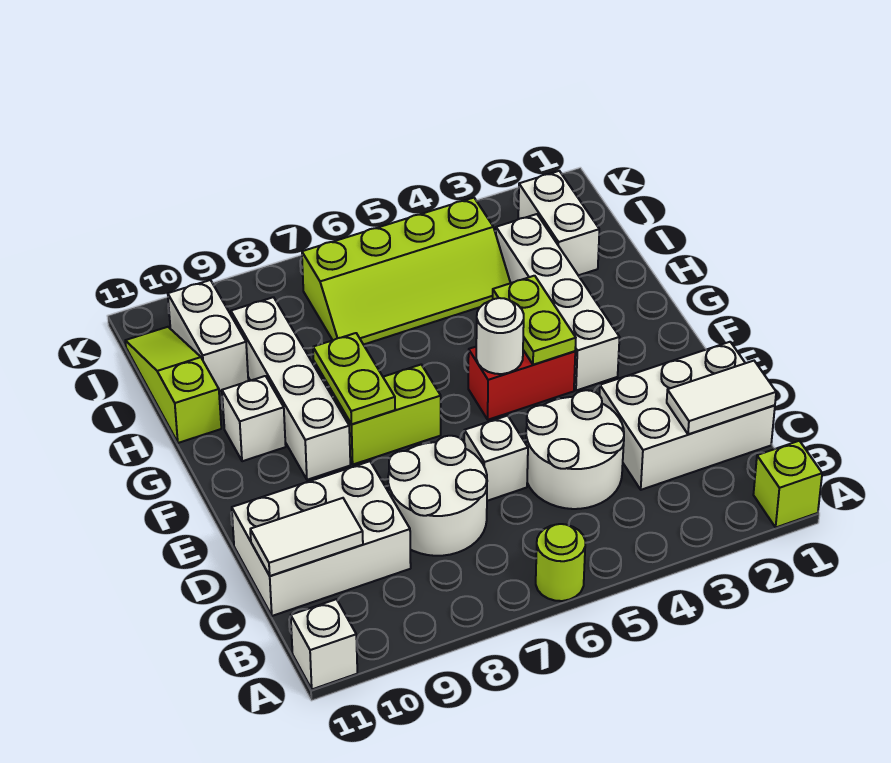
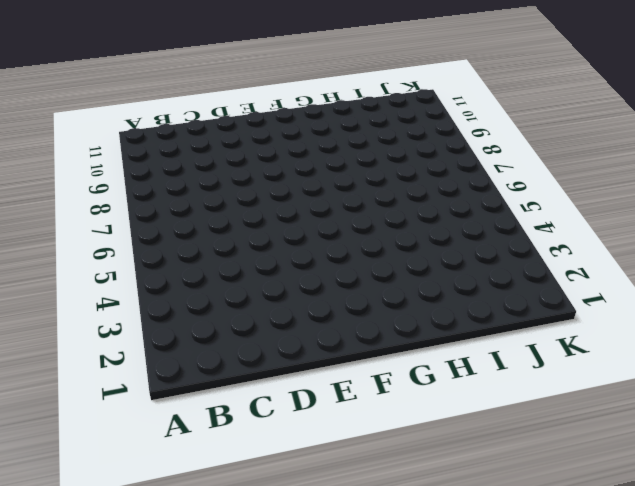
none -> lime brick A1 level 1
none -> lime round brick A6 level 1
none -> white brick A11 level 1

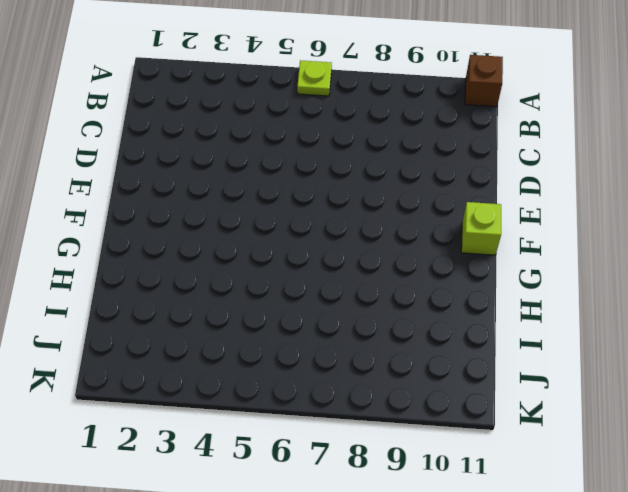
lime plate A6 level 1 -> lime round brick A6 level 1
brown brick A11 level 1 -> white brick A11 level 1
lime brick F11 level 1 -> lime brick A1 level 1
none -> white brick C1:D3 level 1
none -> white round brick C4:D5 level 1
none -> white round brick C7:D8 level 1

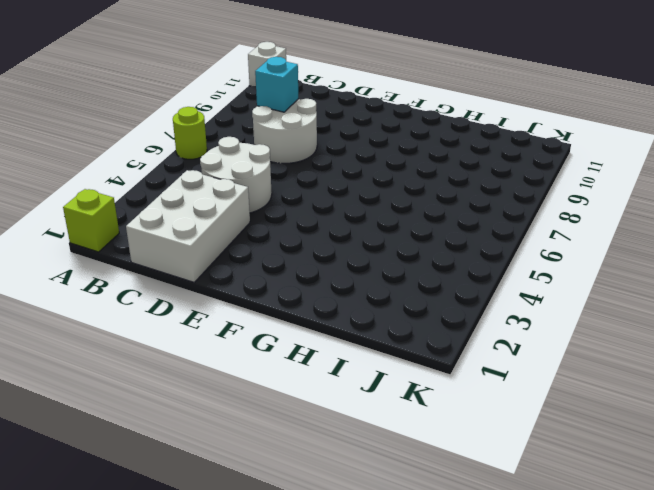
cyan brick C8 level 2 -> none
none -> white brick C9:D11 level 1
none -> white brick D6 level 1
none -> white brick F3:I3 level 1

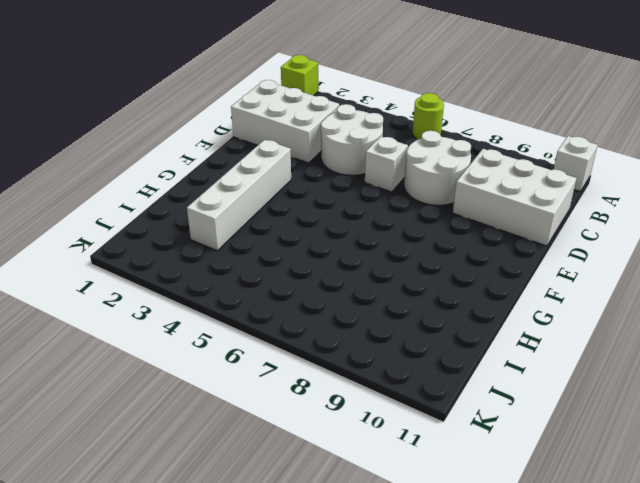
none -> red brick F4:F5 level 1
none -> lime brick F7:F8 level 1
none -> white brick F9:I9 level 1

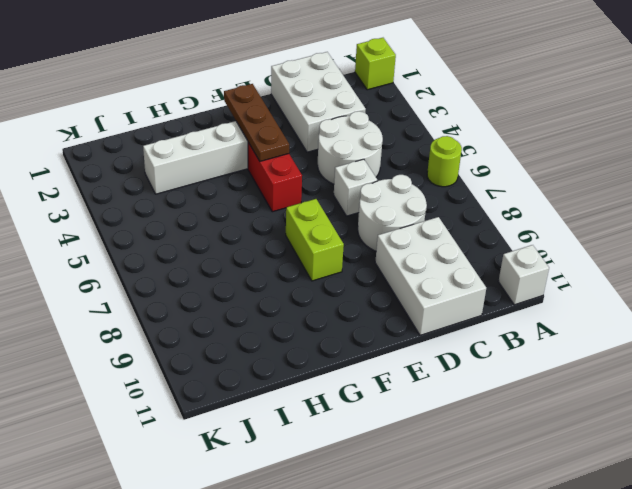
brown plate F2:F4 level 2 -> lime plate F4:G4 level 2
none -> white brick F9:I9 level 1
none -> white brick G10 level 1
none -> lime slope H11:J11 level 1 top H

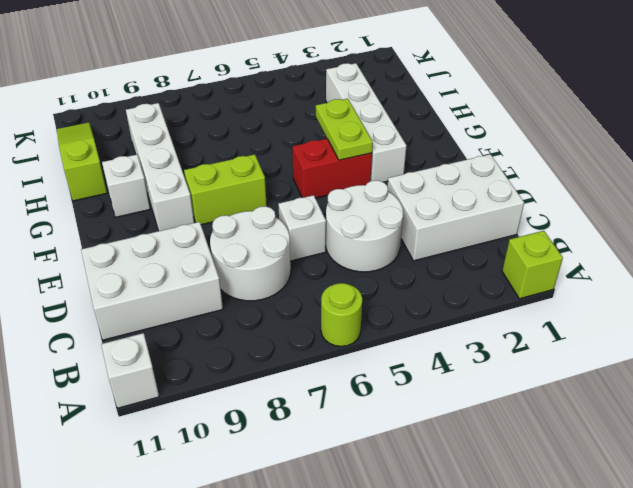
none -> white brick I2:J2 level 1
none -> lime slope I4:J7 level 1 top J
none -> white brick I10:J10 level 1

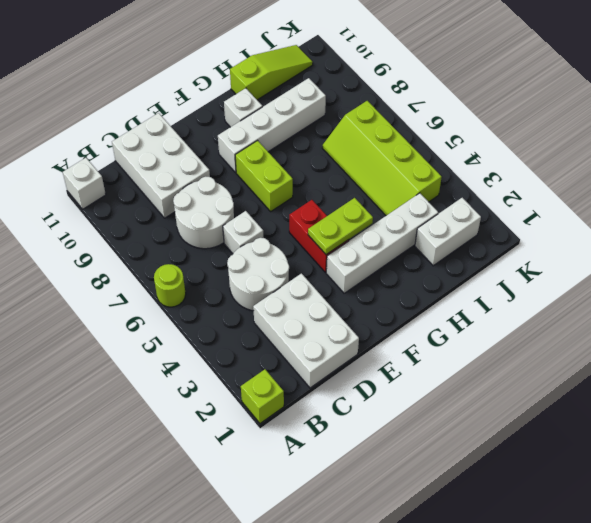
none -> white brick I10:J10 level 1
none -> white tile C1:C2 level 2
none -> white tile C10:C11 level 2

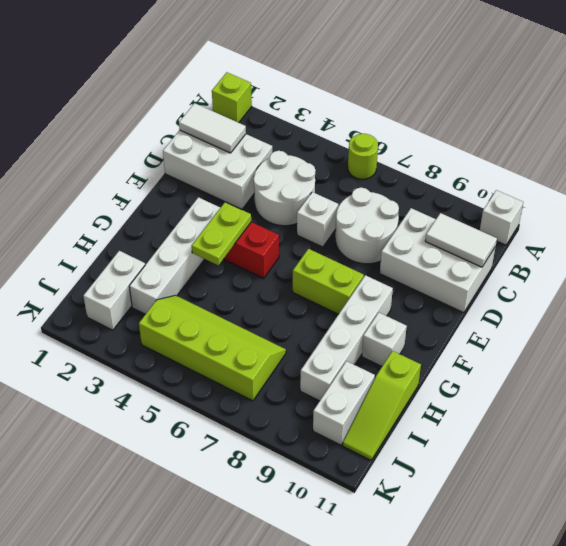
none -> white round brick F5 level 2
none -> lime plate F8:G8 level 2

